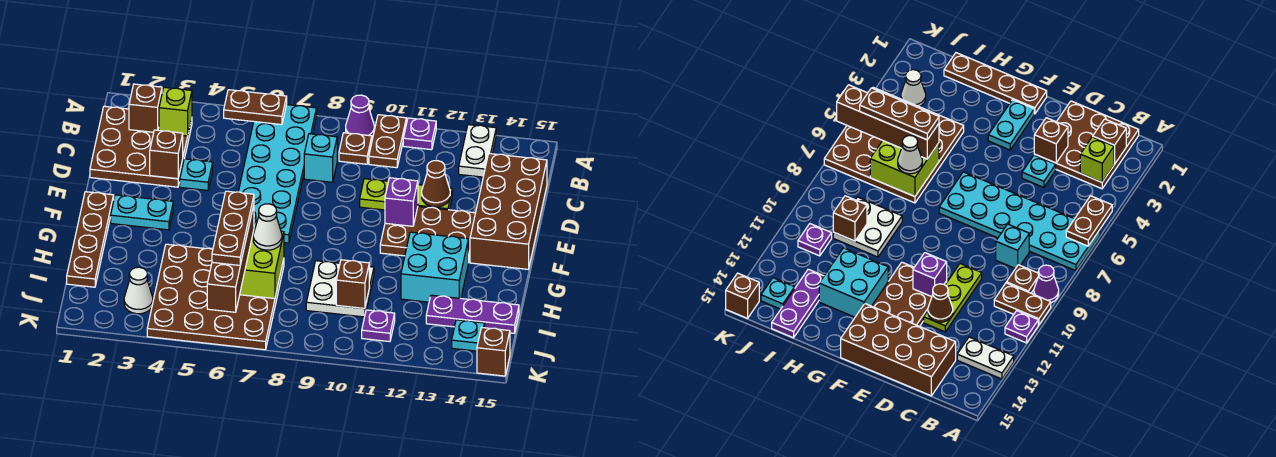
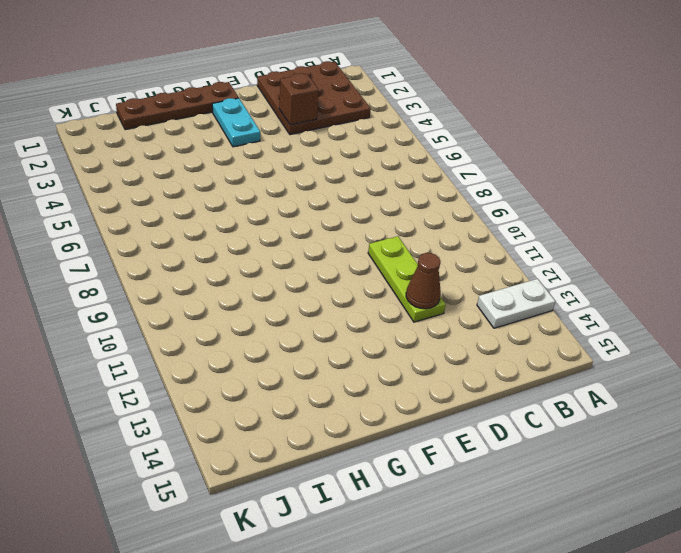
none -> cyan plate A6:F7 level 1
none -> purple cone A9 level 1
none -> brown plate A10:B10 level 1
none -> purple plate A11 level 1

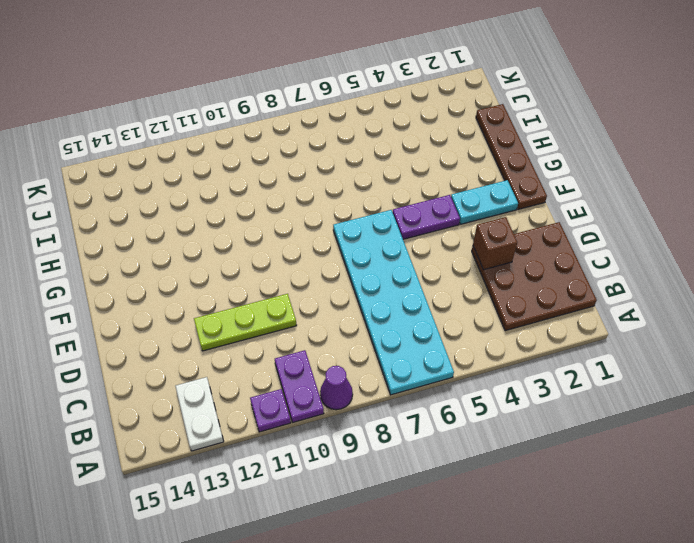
purple plate A10:B10 level 1 -> brown plate A10:B10 level 1
purple plate F4:F5 level 1 -> none
none -> brown plate B9 level 1
none -> cyan brick C8 level 1
none -> brown brick C14:F15 level 1
none -> cyan plate D4 level 1

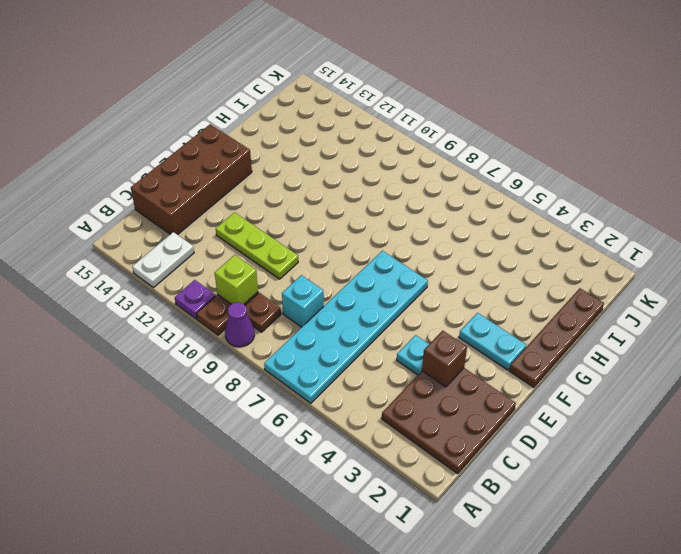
lime brick B10 level 2 -> lime brick B3 level 2
none -> brown plate E11:F13 level 1
none -> cyan brick G12:H13 level 1
none -> brown plate H4:K7 level 1
none -> white plate H9:I10 level 1

